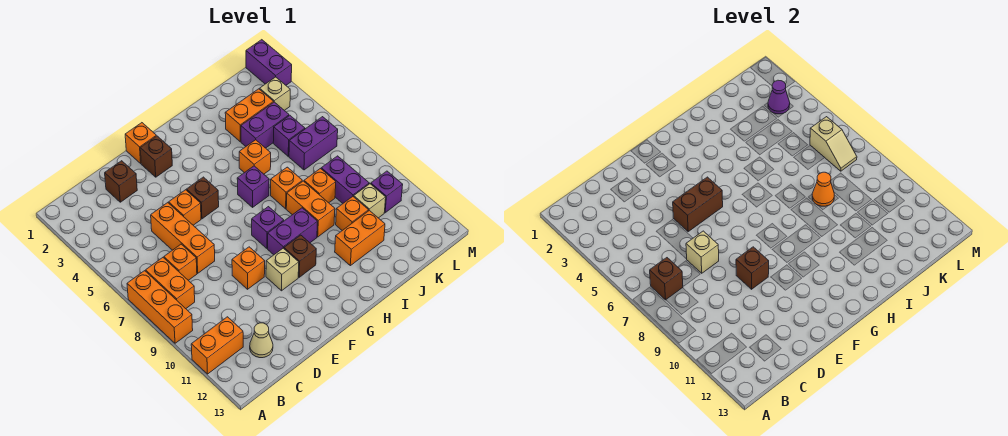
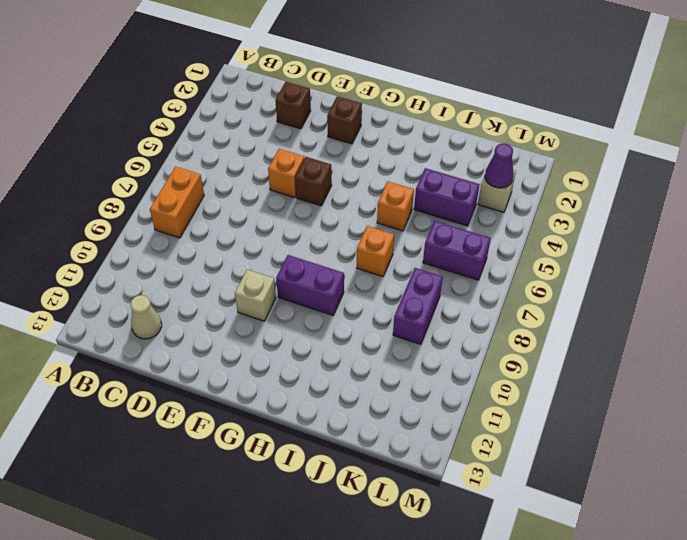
none -> orange brick A7:A9 level 1
none -> orange brick A11:B11 level 1
none -> orange brick C7 level 1
none -> orange brick D5:D7 level 1

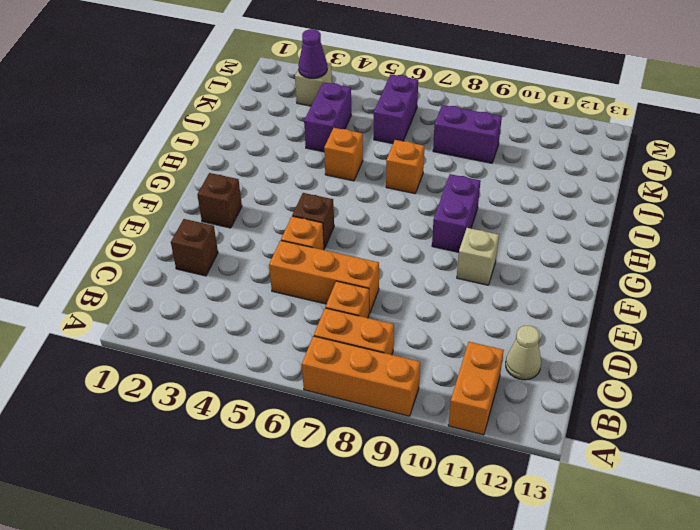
none -> orange brick E9 level 1
none -> orange brick F1 level 1
none -> purple brick G8 level 1
none -> brown brick G10 level 1

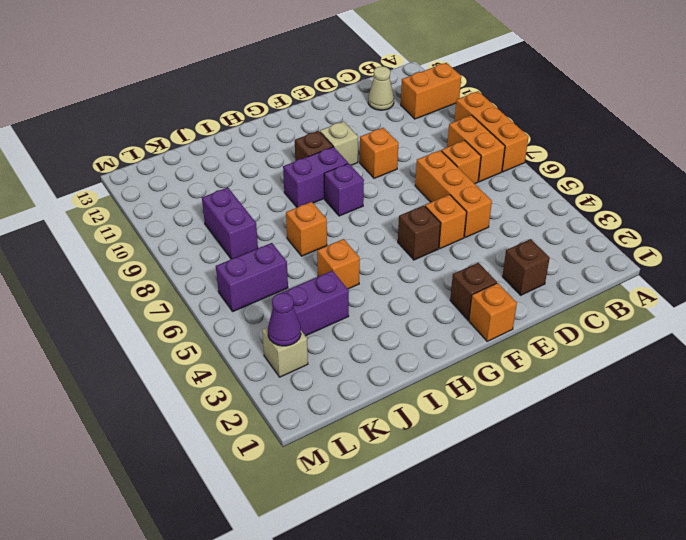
none -> purple brick H6 level 1
none -> orange brick I8:I9 level 1
none -> orange brick I11:J11 level 1
none -> orange brick J3:K3 level 1

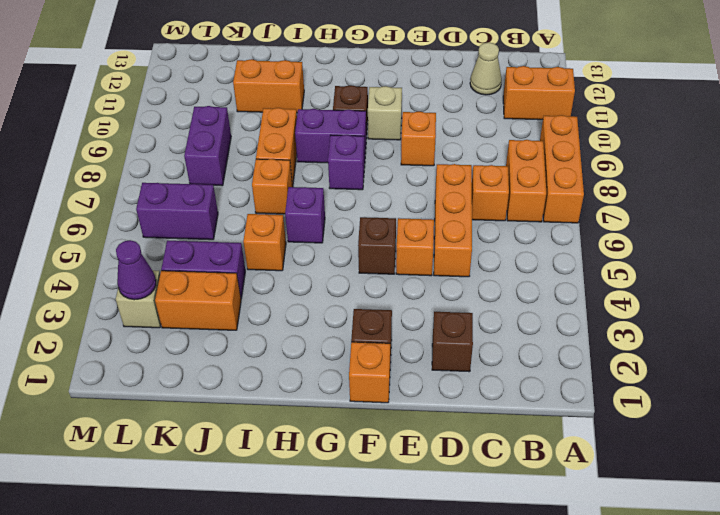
none -> orange brick J8 level 1
none -> orange brick J10 level 1
none -> purple brick K5 level 1
none -> tan brick K10 level 1

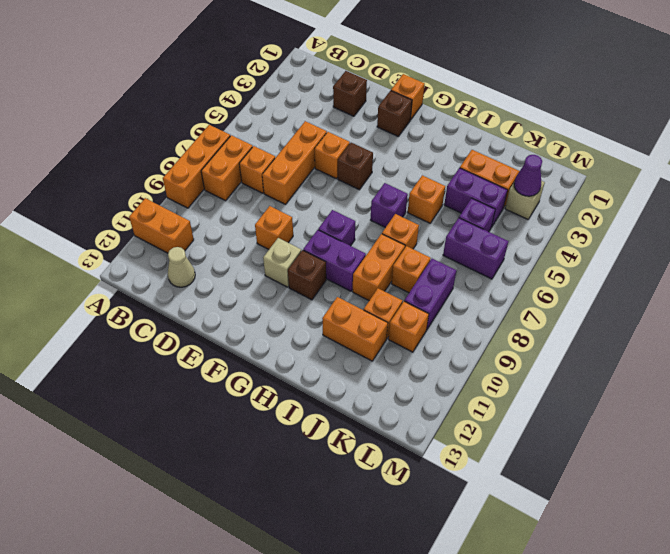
orange brick K10 level 1 -> tan brick K10 level 1
none -> purple brick L10 level 1
none -> purple brick M1:M2 level 1
none -> brown brick B7 level 2
none -> tan brick D7 level 2

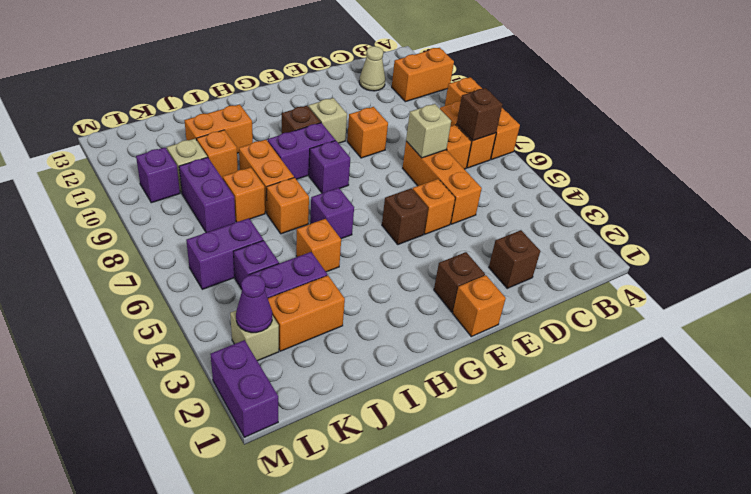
none -> brown brick E5:F5 level 2
none -> brown brick E9 level 2
none -> orange cone J8 level 2
none -> tan slope L6:L7 level 2 top 6

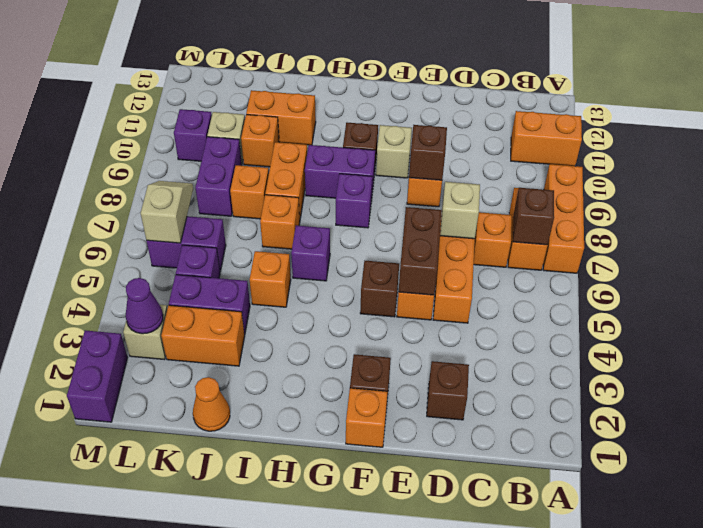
brown brick E5:E6 level 2 -> brown brick E5:F5 level 2
orange cone J1 level 1 -> orange cone J8 level 2
none -> tan cone C12 level 1

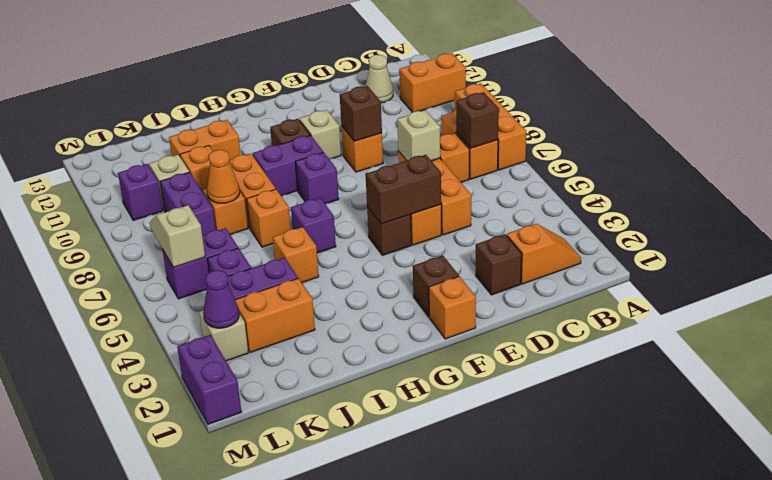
orange slope B2:C2 level 1 top C -> none

